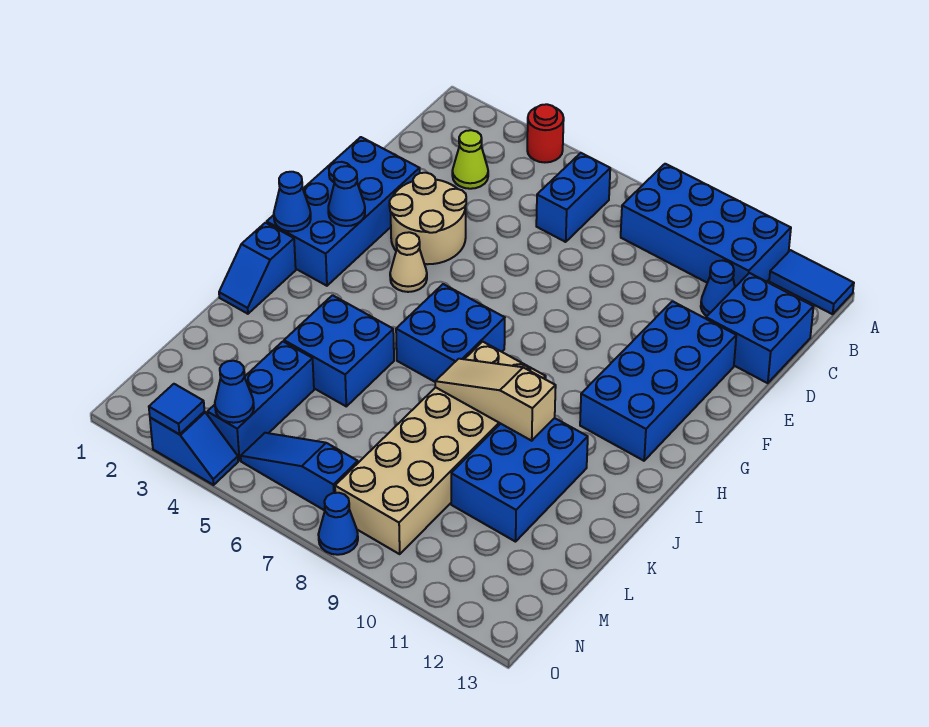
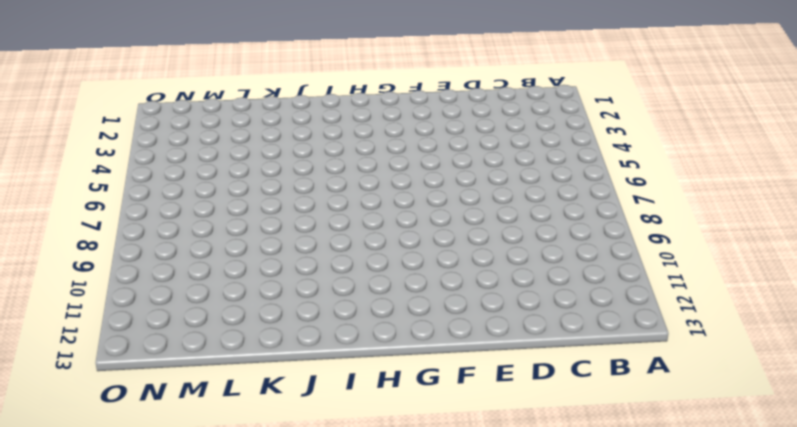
none -> red round brick A4 level 1
none -> blue brick A8:B11 level 1
none -> blue tile A12:A13 level 1

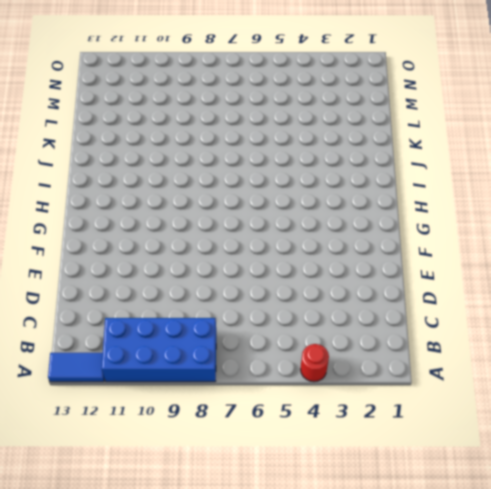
none -> blue brick B6:C6 level 1
none -> lime cone C3 level 1
none -> blue cone C11 level 1

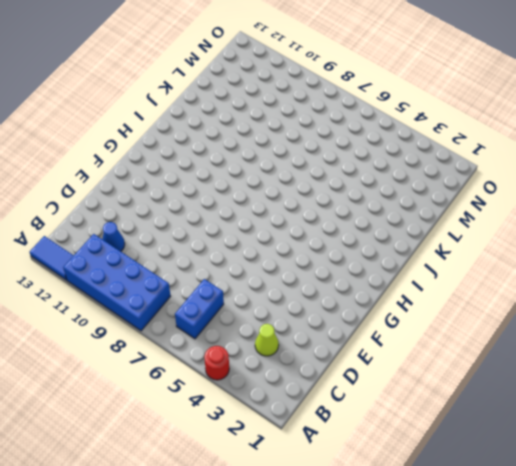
none -> blue brick C12:D13 level 1
none -> blue brick E1:H2 level 1
none -> tan round brick E3:F4 level 1

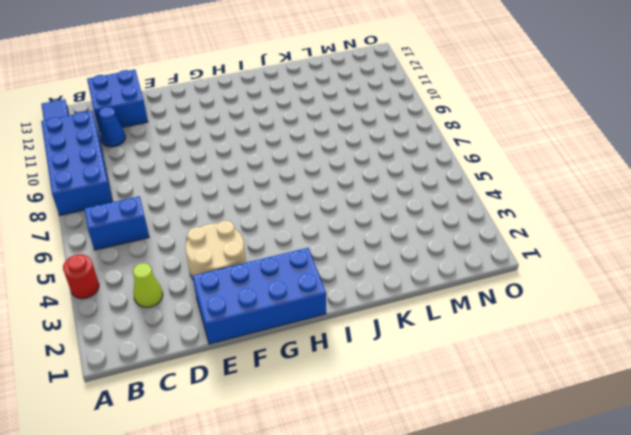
none -> blue brick E11:H12 level 1
none -> tan cone G4 level 1
none -> blue brick H6:I7 level 1

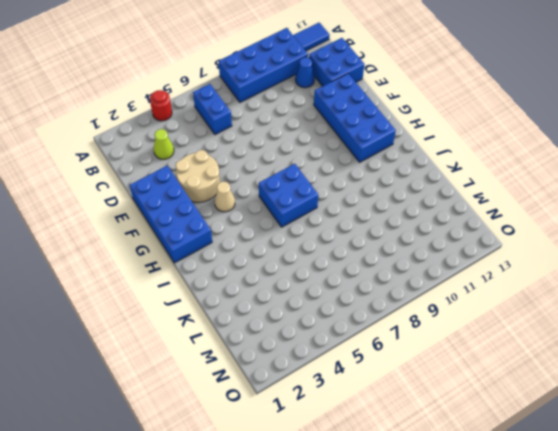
none -> blue slope I1:J1 level 1 top I
none -> tan brick I8:N9 level 1
none -> blue brick J4:K5 level 1

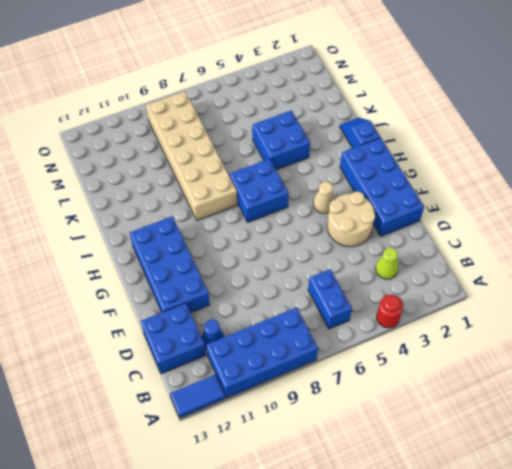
none -> blue brick J10:L11 level 1
none -> blue brick L4:N4 level 1
none -> blue slope N5:N7 level 1 top 7

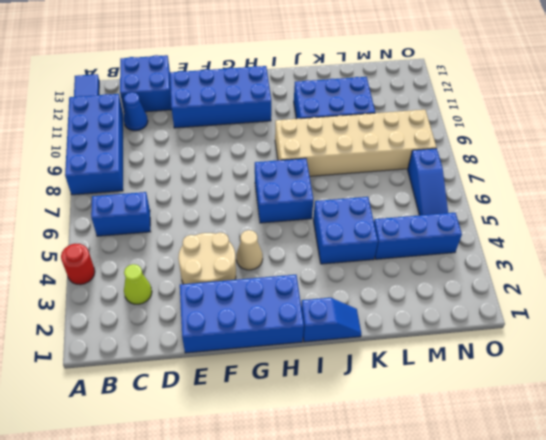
none -> blue slope O3:O4 level 1 top 3
none -> blue cone O8 level 1
none -> blue cone G2 level 2

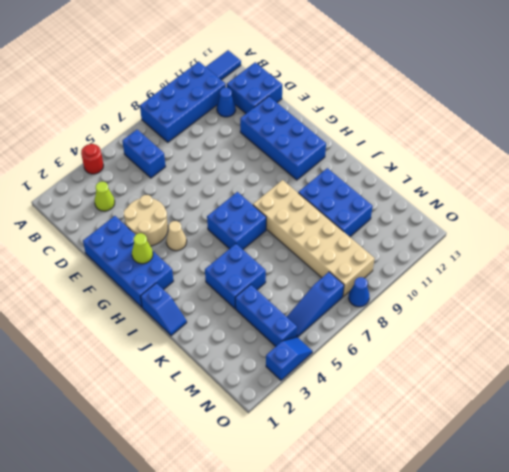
lime cone G2 level 2 -> blue cone G2 level 2
none -> blue cone H1 level 2
none -> tan slope J8:J10 level 2 top 10
none -> blue cone N4 level 2

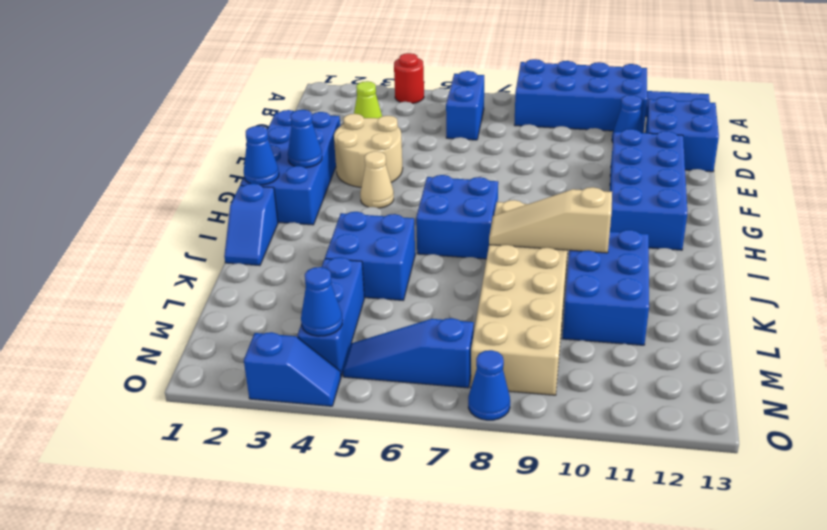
none -> blue tile O3 level 2

